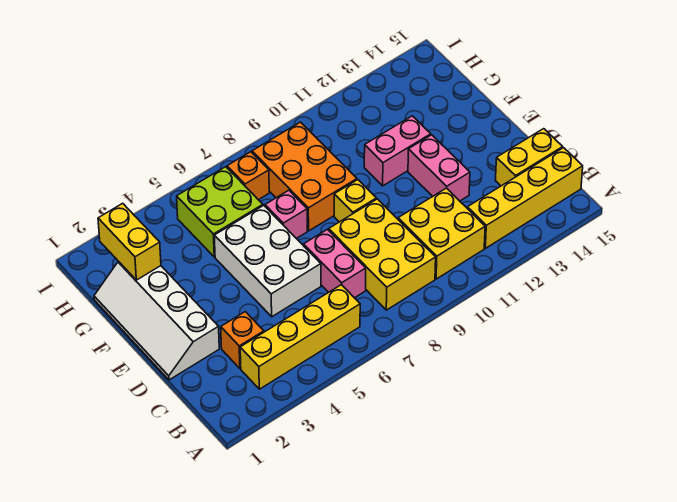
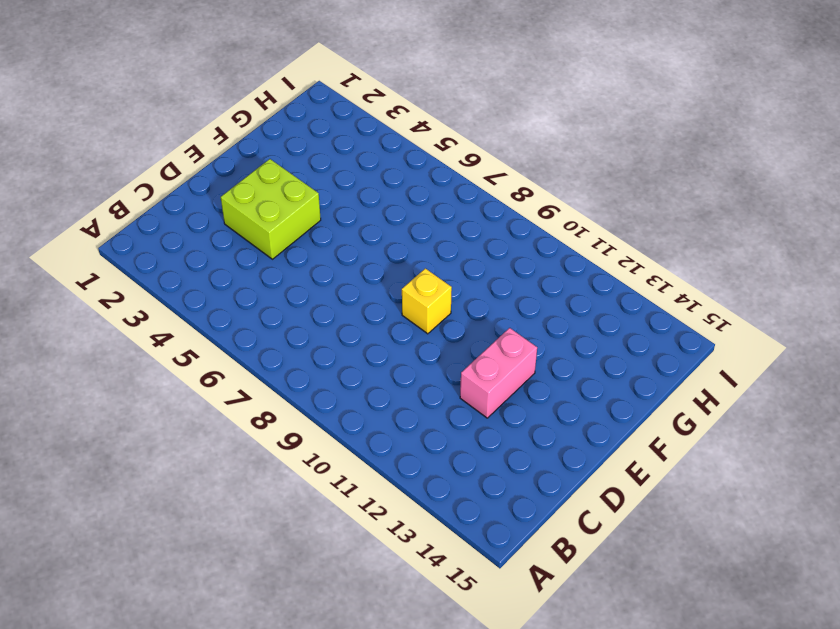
lime brick D3:E4 level 1 -> lime brick G5:H6 level 1
none -> yellow brick B3:B6 level 1
none -> yellow brick B8:D9 level 1
none -> yellow brick B10:C11 level 1

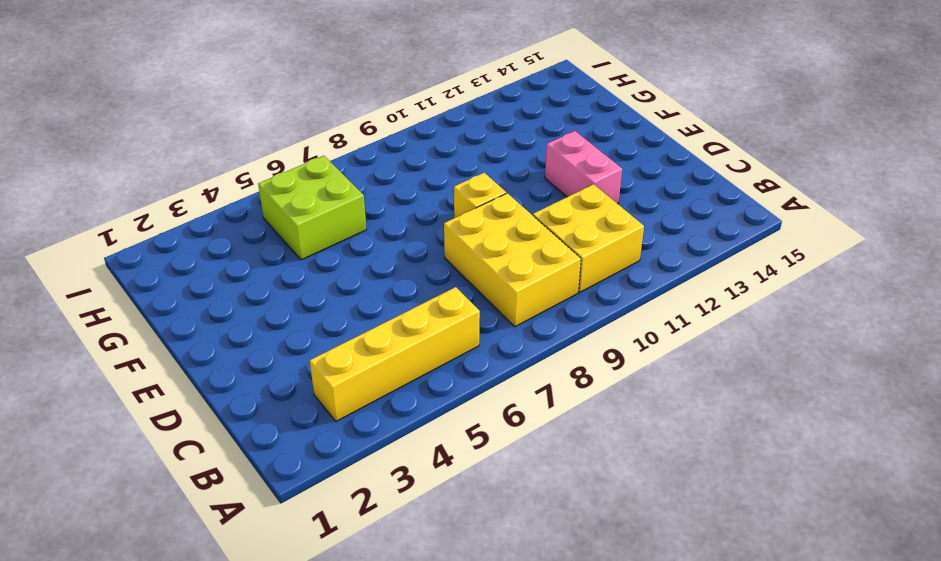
none -> yellow brick B12:B15 level 1
none -> orange brick C3 level 1
none -> pink brick C7:D7 level 1

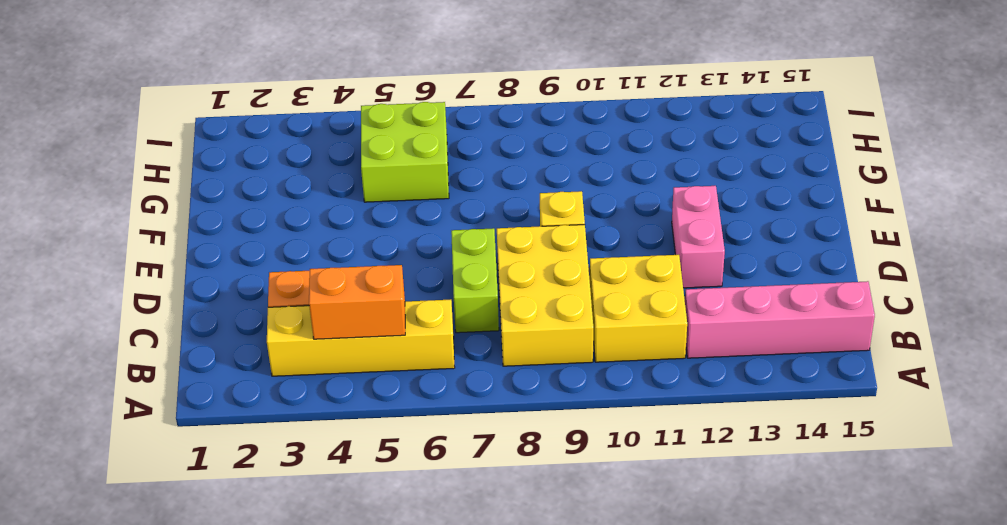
orange brick B4:B5 level 2 -> none
pink brick B12:B15 level 1 -> yellow brick B12:B15 level 1
lime brick C7:D7 level 1 -> pink brick C7:D7 level 1
none -> yellow brick C14:C15 level 1
none -> white slope D1:G2 level 1 top 2
none -> white brick D5:F6 level 1

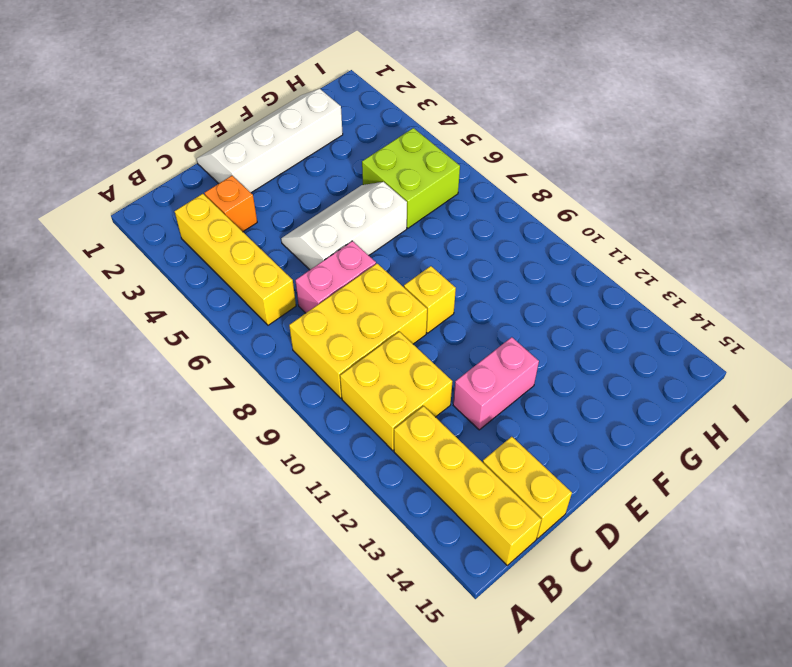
white slope D5:F6 level 1 top 6 -> white brick D5:F6 level 1
none -> pink brick F7 level 1
none -> orange brick F8:H9 level 1
none -> pink brick F11:F12 level 1

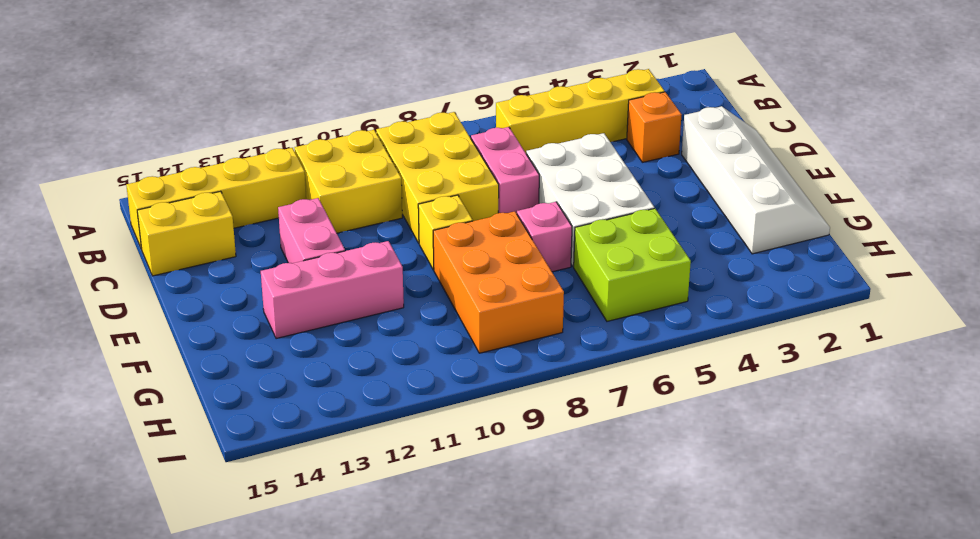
pink brick F11:F13 level 1 -> pink brick F11:F12 level 1
none -> orange brick H7 level 1
none -> yellow brick G2:H2 level 2

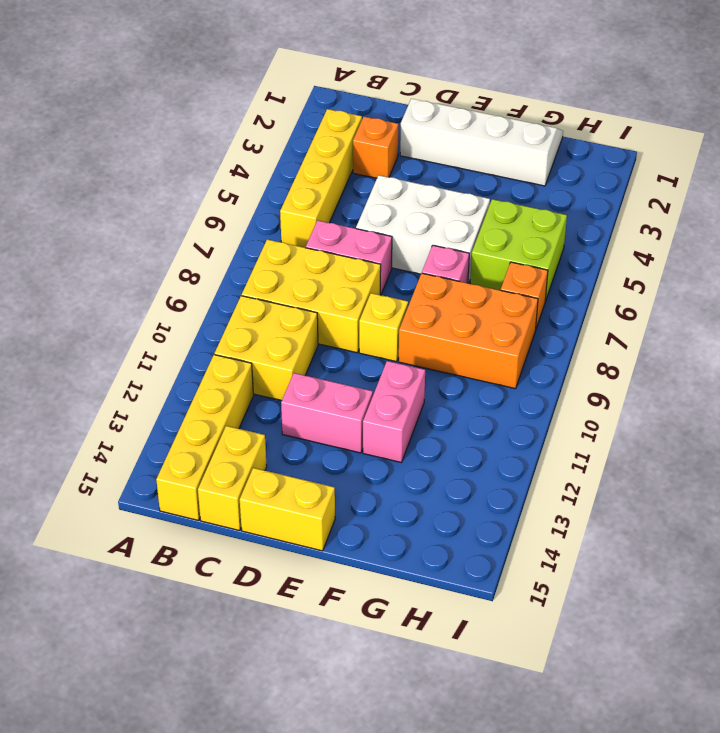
yellow brick D15:E15 level 1 -> yellow brick G2:H2 level 2

